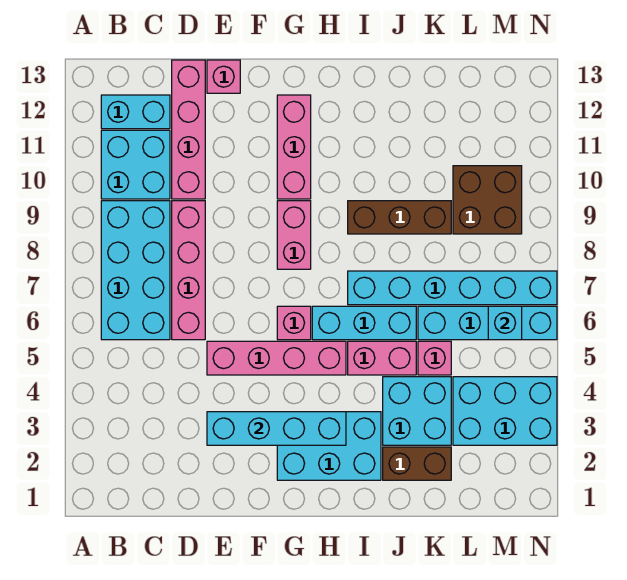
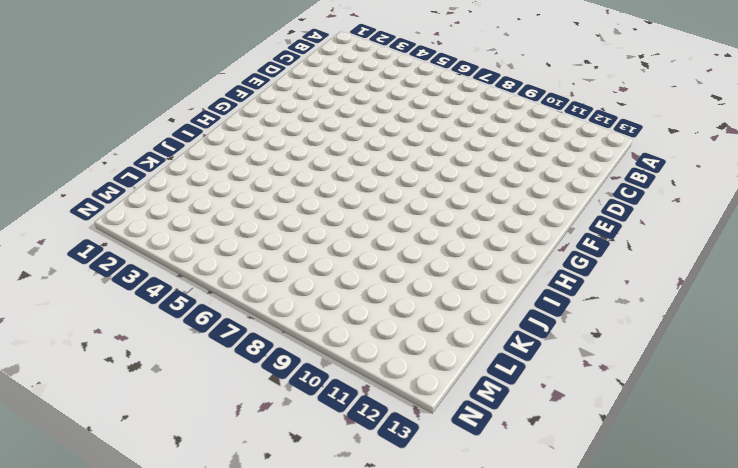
none -> cyan brick B6:C9 level 1
none -> cyan brick B10:C11 level 1
none -> cyan brick B12:C12 level 1

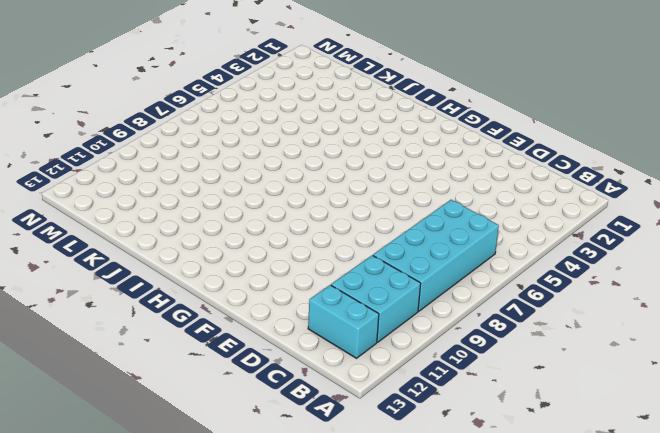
none -> pink brick D6:D9 level 1
none -> pink brick D10:D13 level 1
none -> pink brick E5:H5 level 1

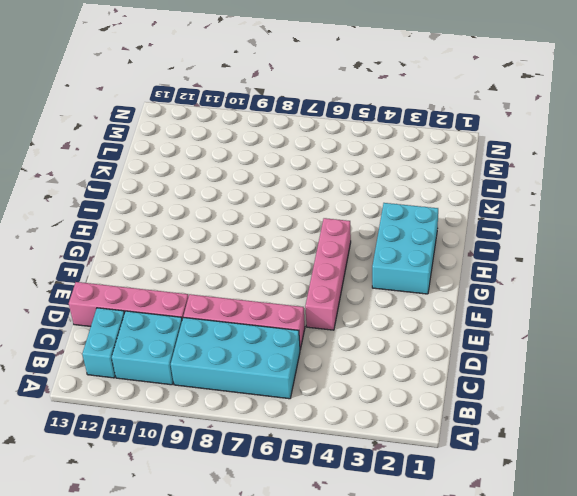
none -> pink brick E13 level 1
none -> pink brick G6 level 1
none -> pink brick G8:G9 level 1

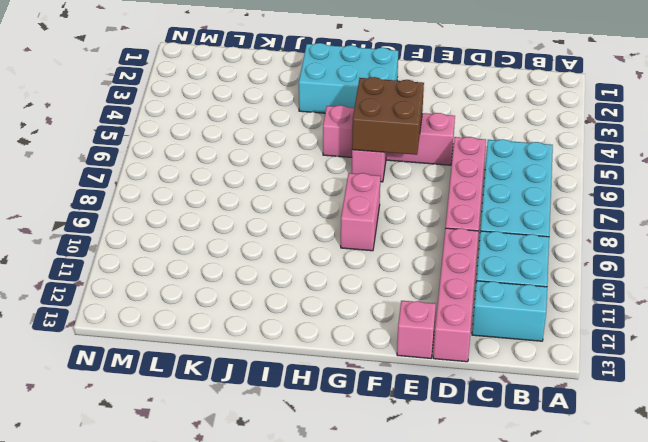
brown brick F5:G6 level 2 -> brown brick L9:M10 level 1
none -> pink brick G10:G12 level 1
none -> cyan brick H6:J6 level 1
none -> pink brick I5:J5 level 1

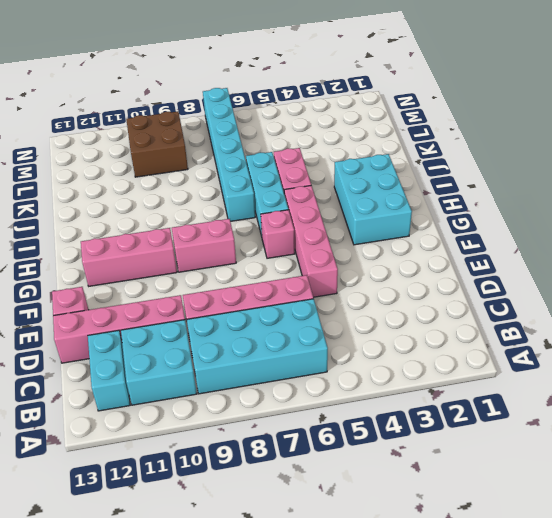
none -> brown brick I9:K9 level 1
none -> brown brick J2:K2 level 1
none -> cyan brick J3:K4 level 1

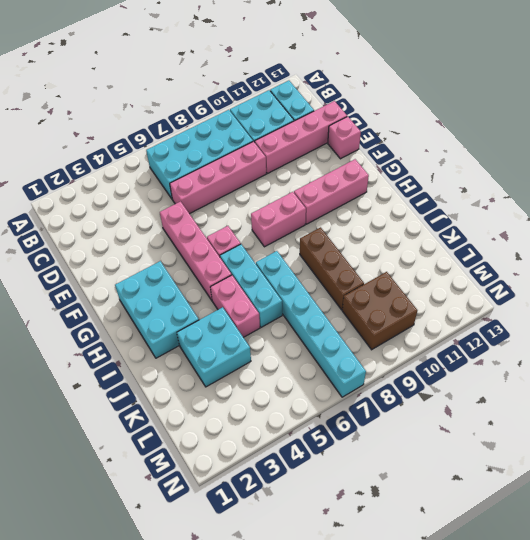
none -> brown brick J2:K2 level 1
none -> pink brick K5 level 1
none -> cyan brick K6:N6 level 1

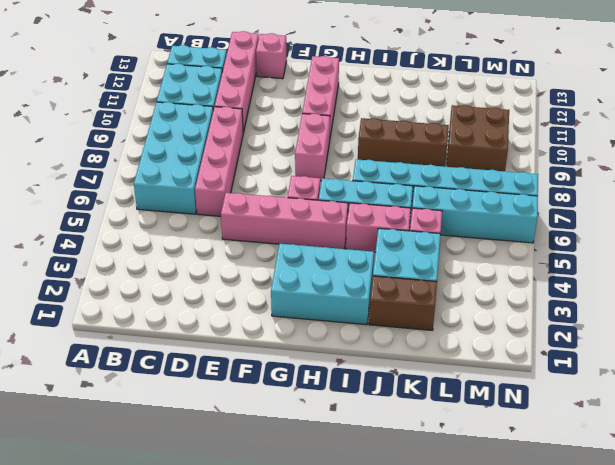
none -> cyan brick L3:N4 level 1
none -> cyan brick E3:H3 level 2
none -> cyan brick M6 level 2

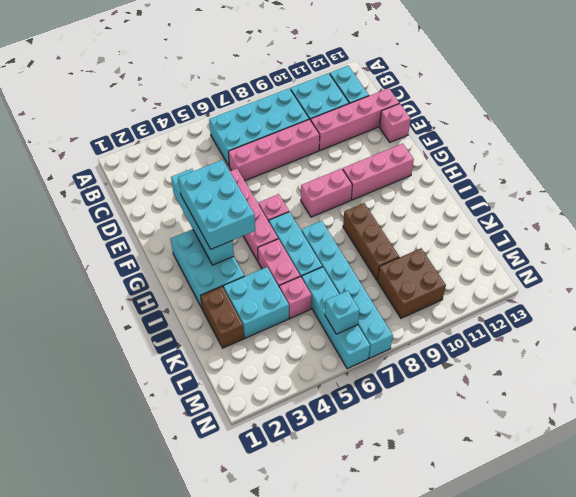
cyan brick F3:H4 level 3 -> cyan brick L3:N4 level 1

